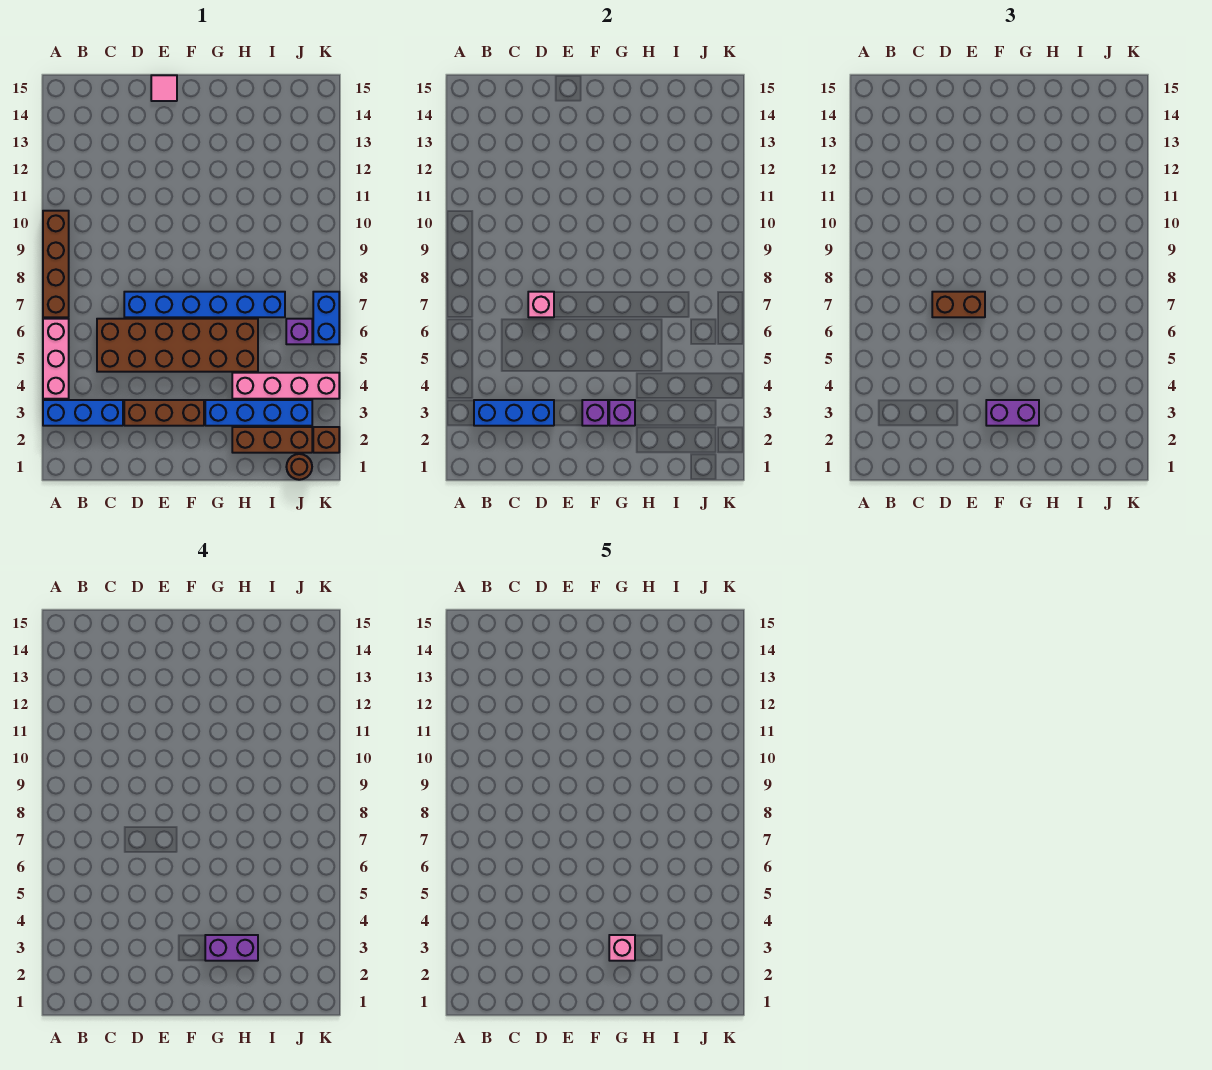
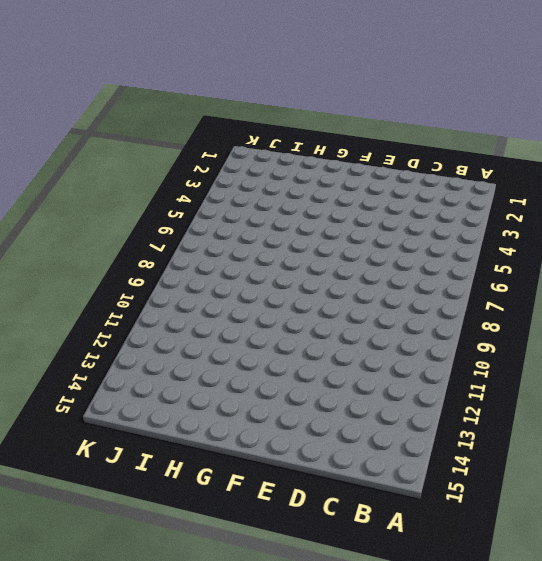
none -> blue brick A3:C3 level 1
none -> pink brick A4:A6 level 1
none -> brown brick A7:A10 level 1

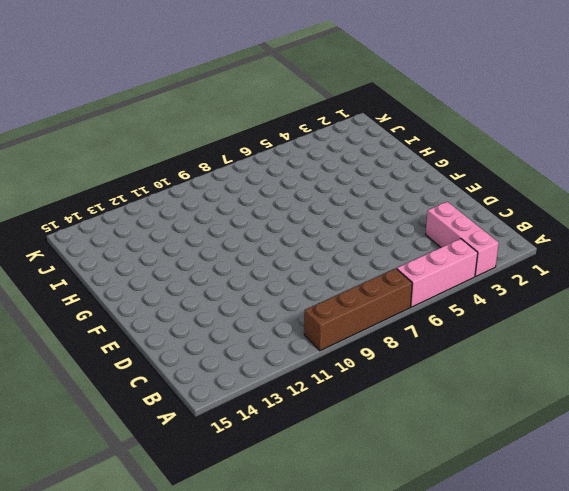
pink brick A3:C3 level 1 -> blue brick A3:C3 level 1
none -> brown brick C5:H6 level 1
none -> brown brick D3:F3 level 1
none -> blue brick D7:I7 level 1

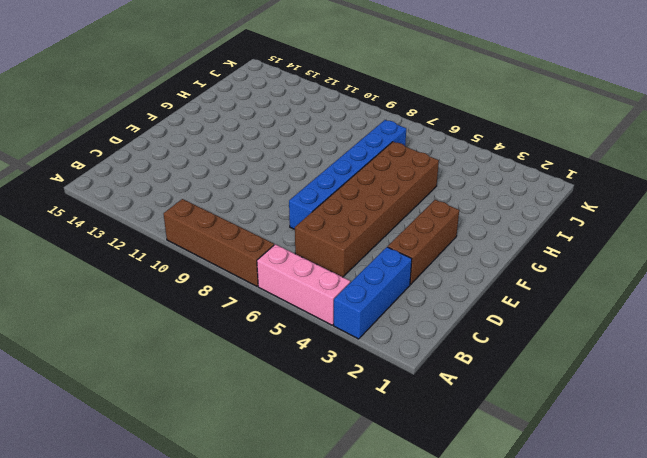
none -> pink tile E15 level 1
none -> blue brick G3:J3 level 1
none -> brown brick H2:J2 level 1

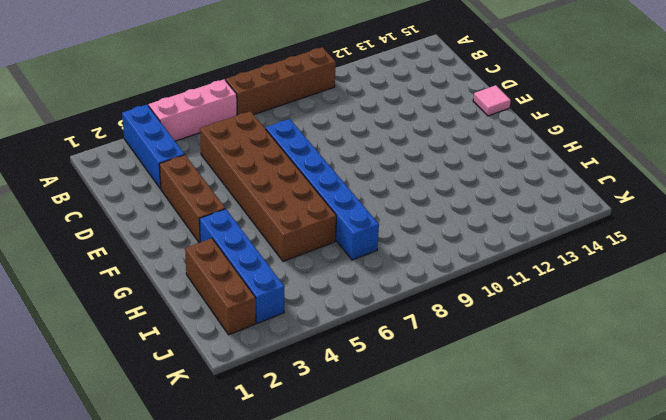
none -> pink brick H4:K4 level 1
none -> brown round brick J1 level 1
none -> purple brick J6 level 1

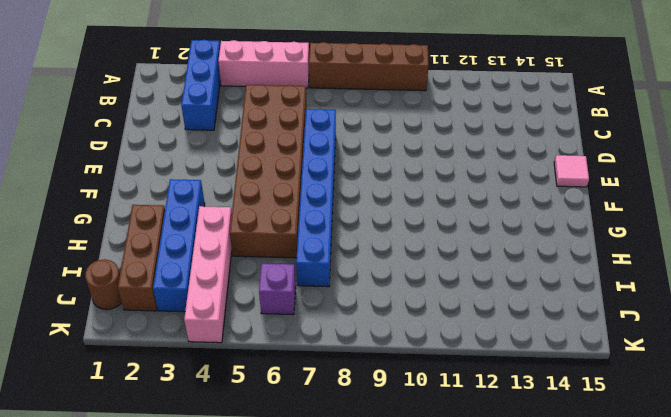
none -> brown brick D3:F3 level 1
none -> brown brick K2 level 1
none -> blue brick K6:K7 level 1

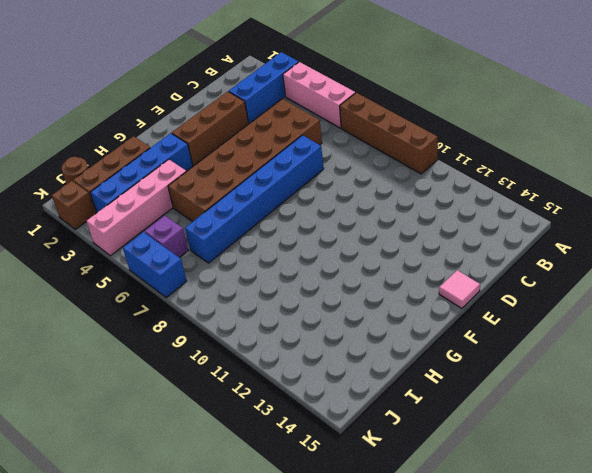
none -> blue brick B3:D3 level 2
none -> pink brick D7 level 2
none -> purple brick F3 level 2

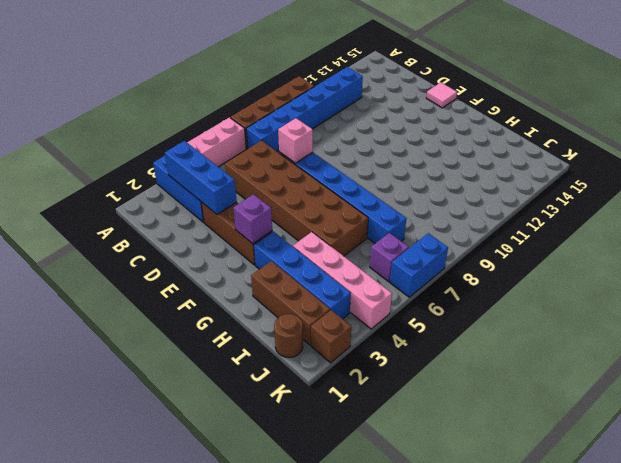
blue brick B7:B12 level 1 -> none
none -> purple brick G3 level 2
none -> brown brick D7:E7 level 3
none -> purple brick F3:G3 level 3

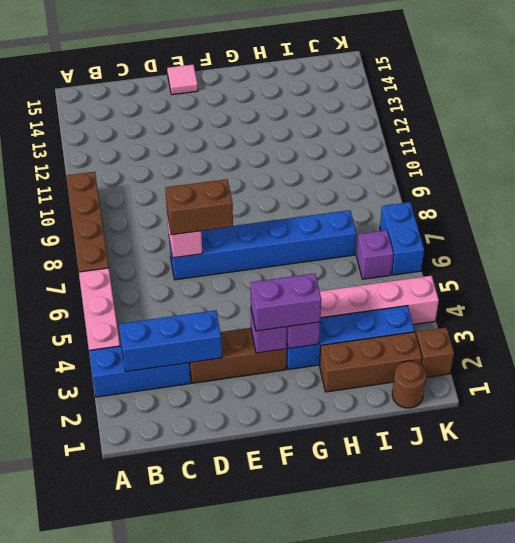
none -> brown brick C5:H6 level 1
none -> purple brick G3:H3 level 4
none -> pink brick G3 level 5

